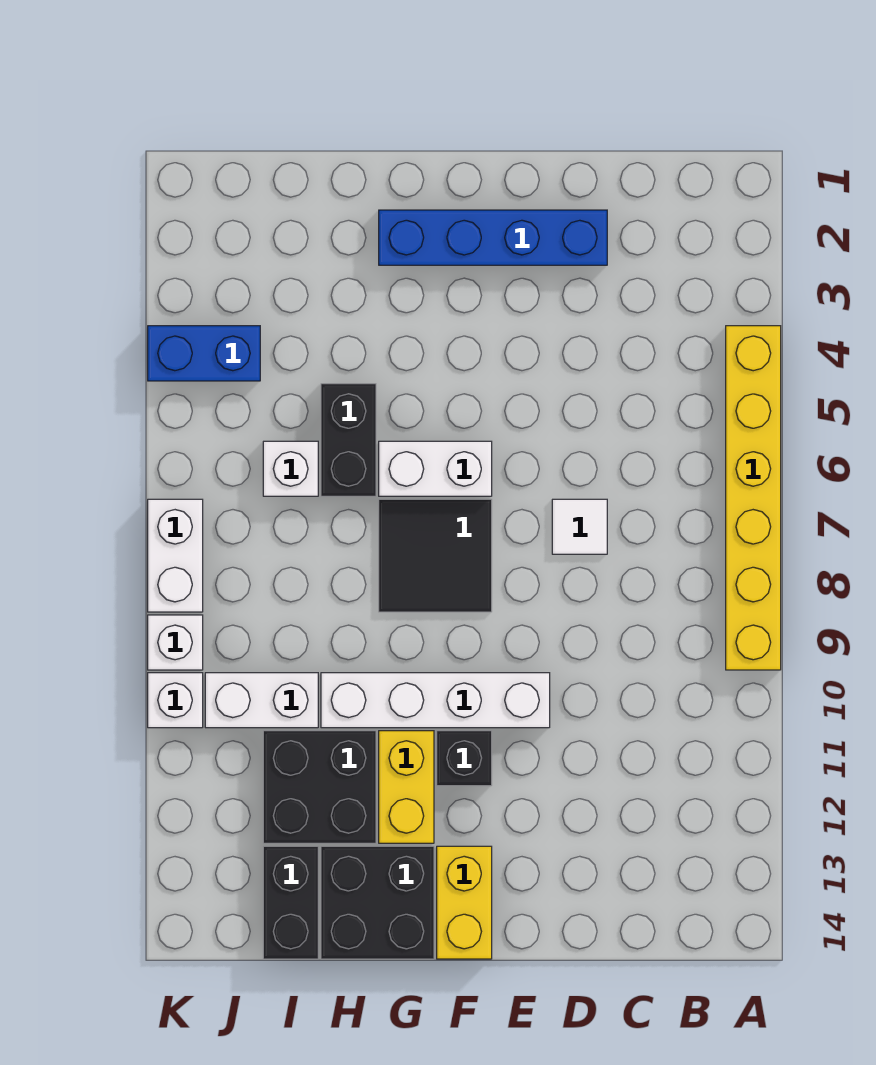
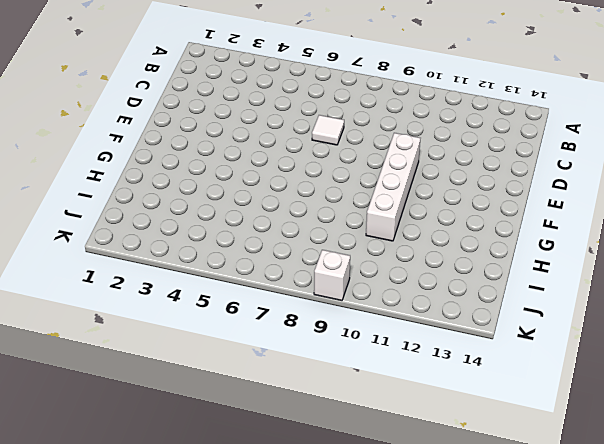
none -> yellow brick A4:A9 level 1
none -> blue brick D2:G2 level 1
none -> white brick F6:G6 level 1

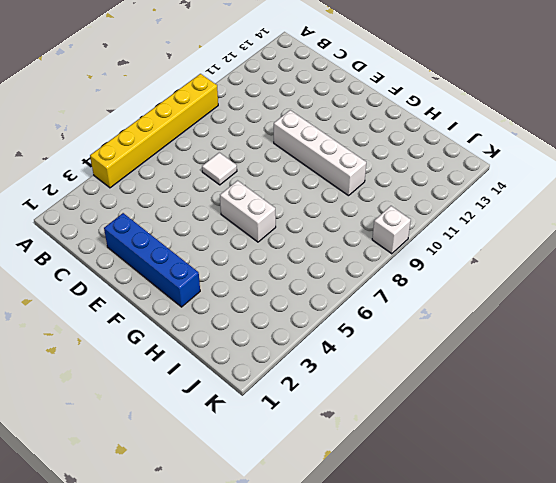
none -> black tile F7:G8 level 1
none -> black brick F11 level 1
none -> yellow brick F13:F14 level 1

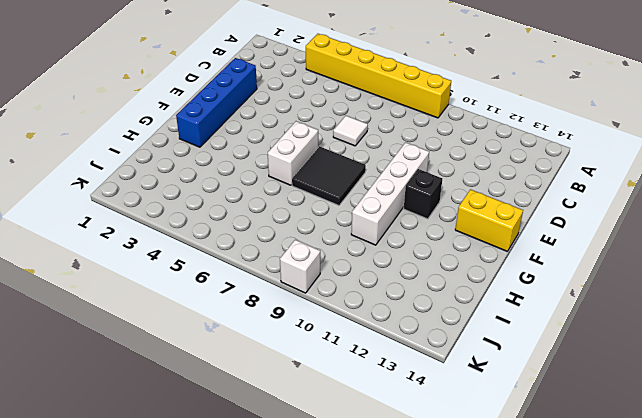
none -> yellow brick G11:G12 level 1
none -> black brick G13:H14 level 1
none -> black brick H5:H6 level 1

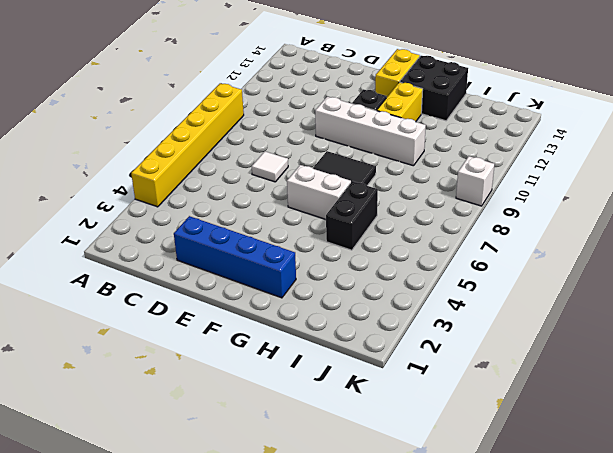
none -> black brick H11:I12 level 1
none -> white brick I6 level 1
none -> white brick I10:J10 level 1

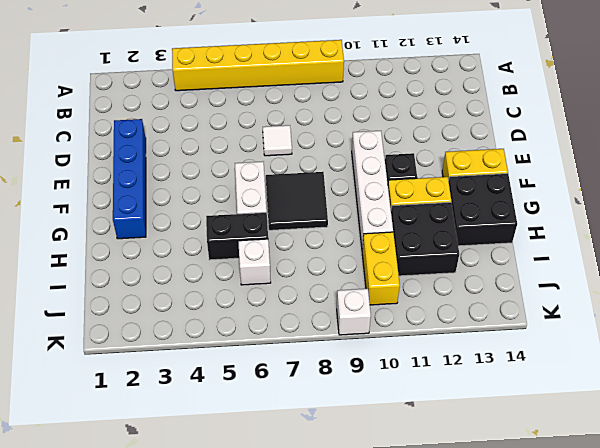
yellow brick I10:J10 level 1 -> white brick I10:J10 level 1
none -> black brick I13:I14 level 1
none -> blue brick J4:K4 level 1
none -> white brick K7:K8 level 1

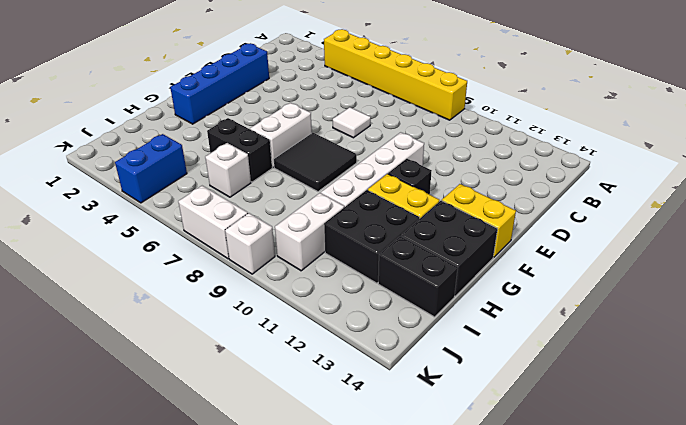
none -> white brick K10 level 1

